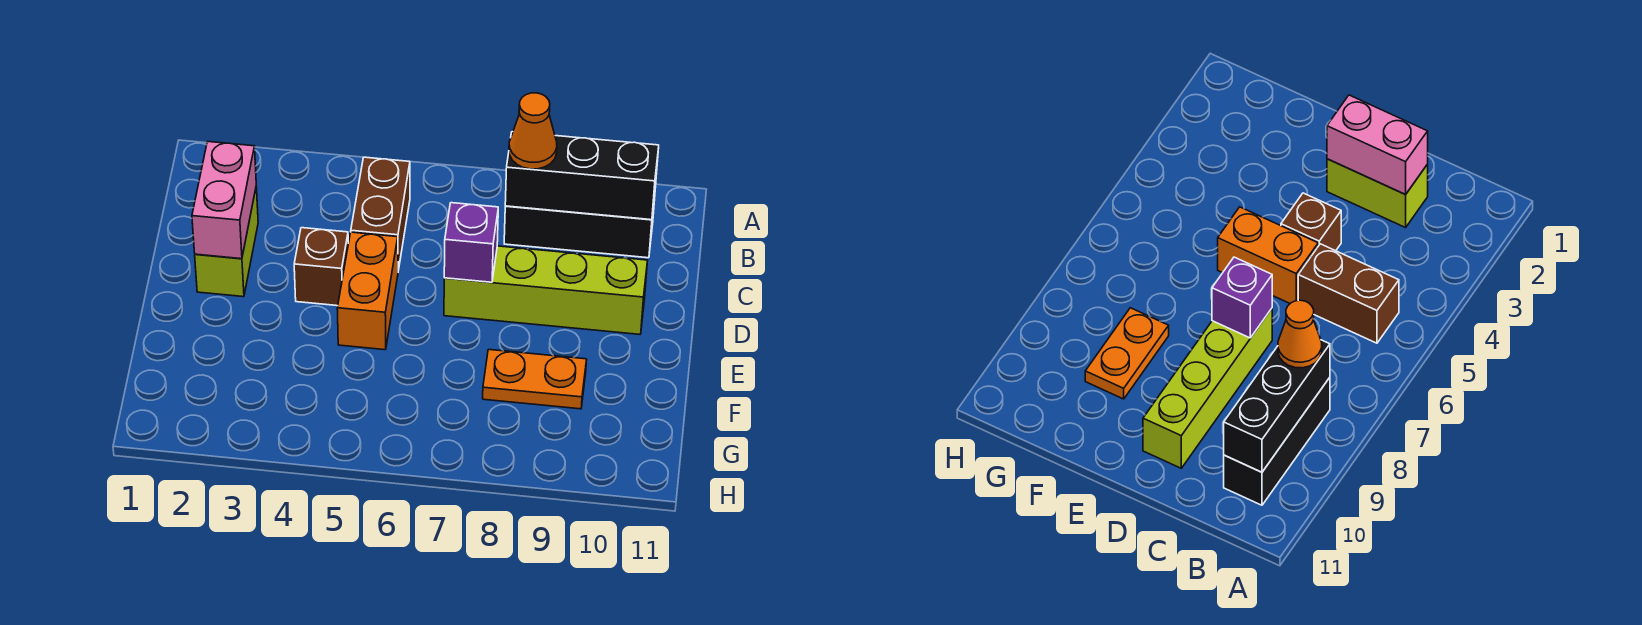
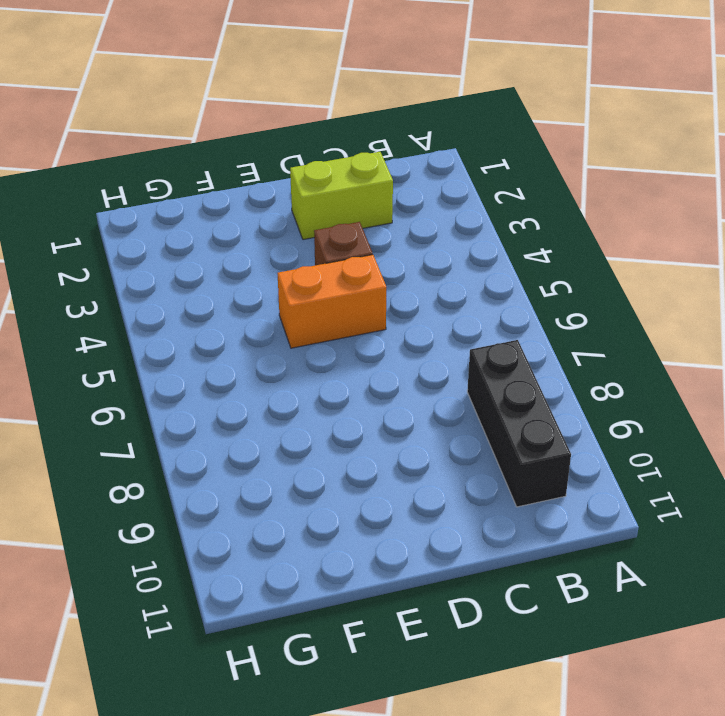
none -> brown brick B5:C5 level 1
none -> lime brick D7:D10 level 1

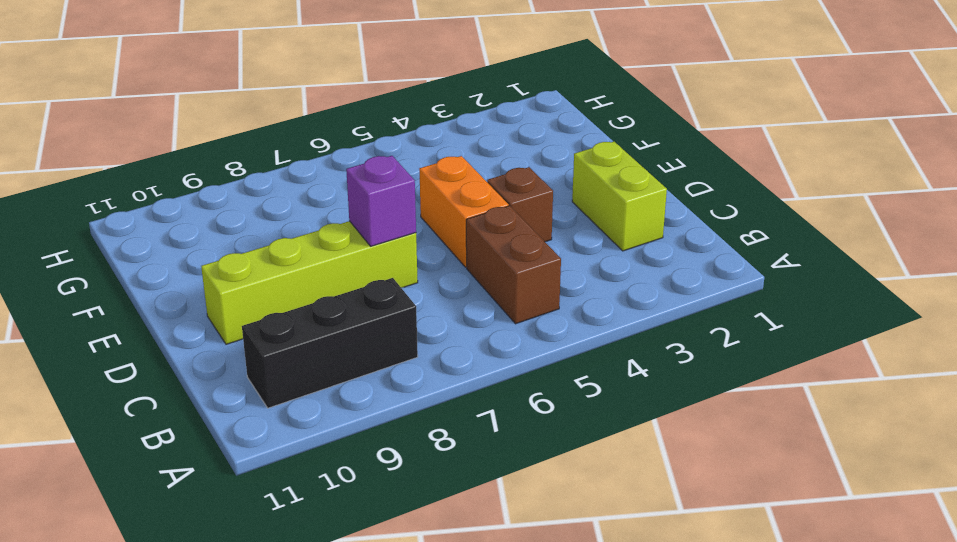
none -> orange plate F8:F9 level 1
none -> black brick B8:B10 level 2

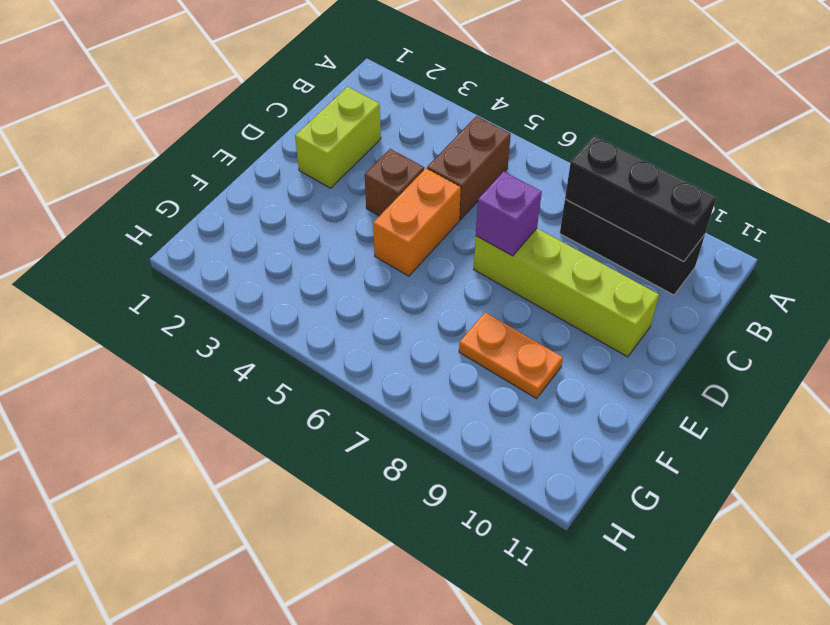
none -> pink brick C2:D2 level 2
none -> orange cone B8 level 3

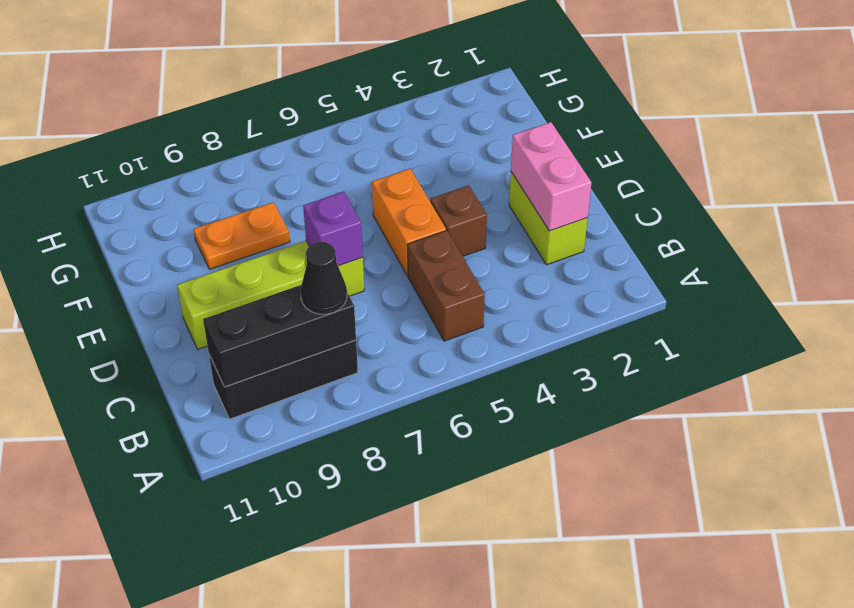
black cone B8 level 3 -> orange cone B8 level 3

